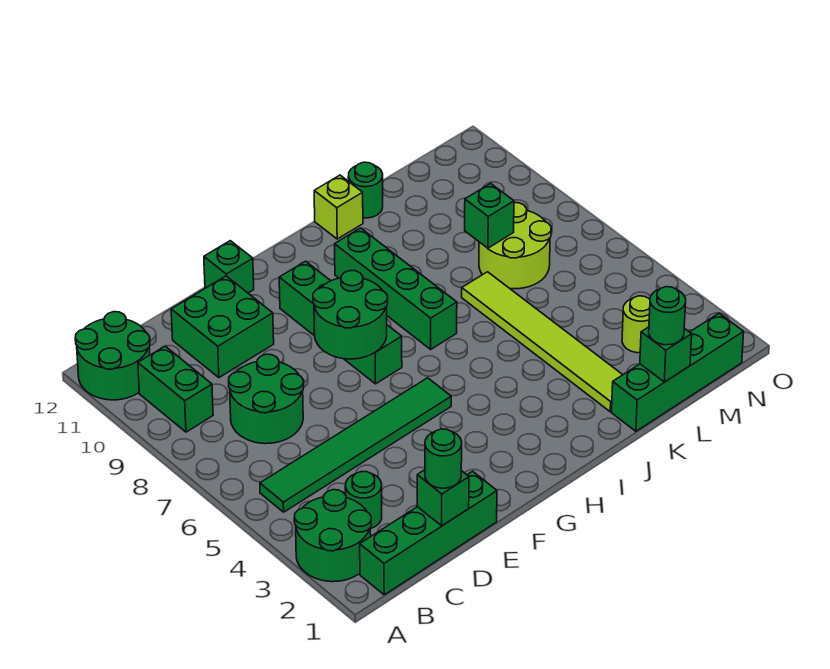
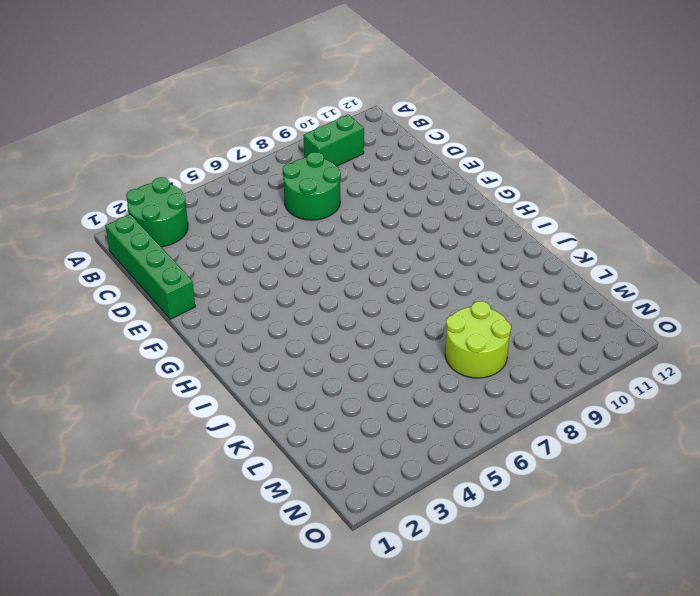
none -> green round brick A11:B12 level 1
none -> green tile B5:G5 level 1
none -> green round brick C3 level 1

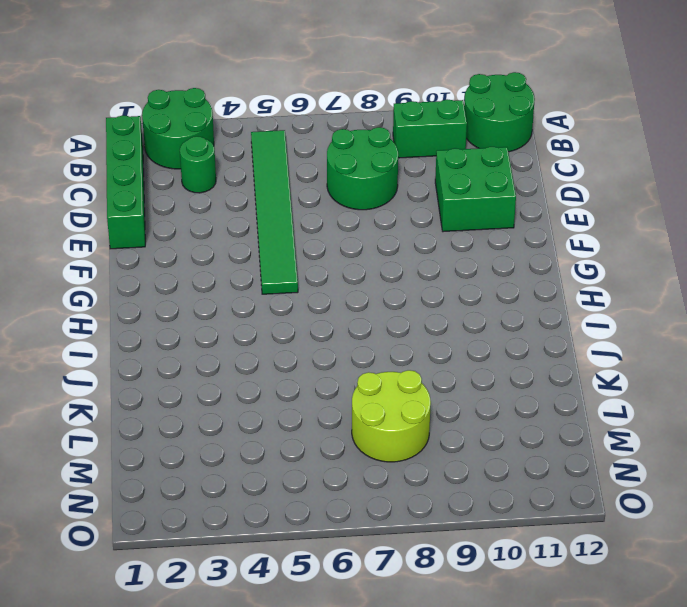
none -> green brick F12 level 1
none -> green brick G7:G10 level 1
none -> green brick I7:I10 level 1

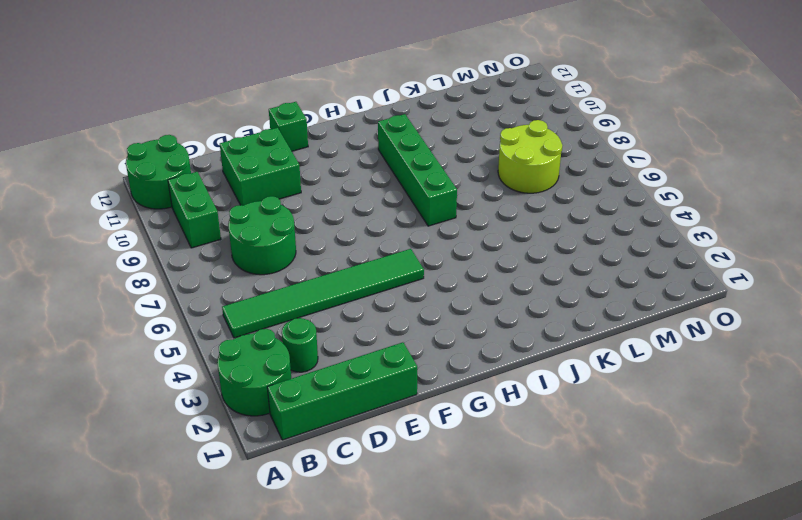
none -> green brick G7:G10 level 1
none -> lime brick J12 level 1
none -> green brick K1:N1 level 1

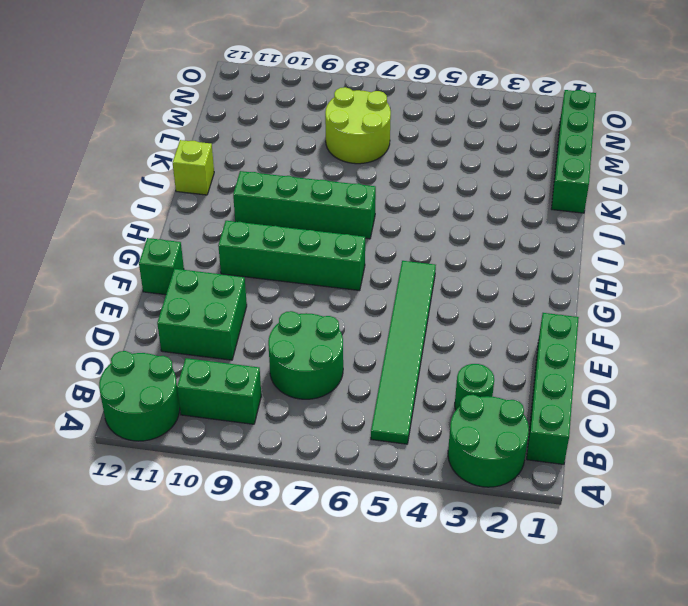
none -> lime tile K2:K7 level 1
none -> green round brick K12 level 1
none -> lime round brick M3 level 1

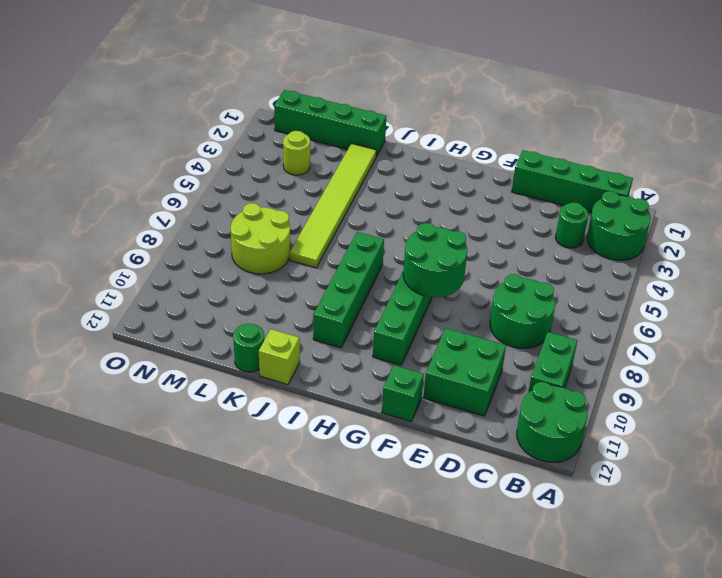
none -> green tile B5:G5 level 1
none -> green brick D1 level 2
none -> green brick L1 level 2

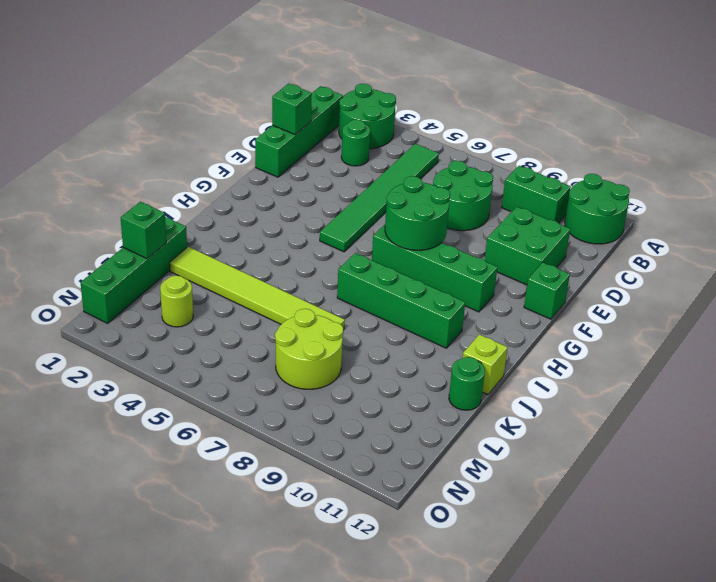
none -> green brick L8 level 2
none -> green round brick D1 level 3
none -> green round brick L1 level 3

